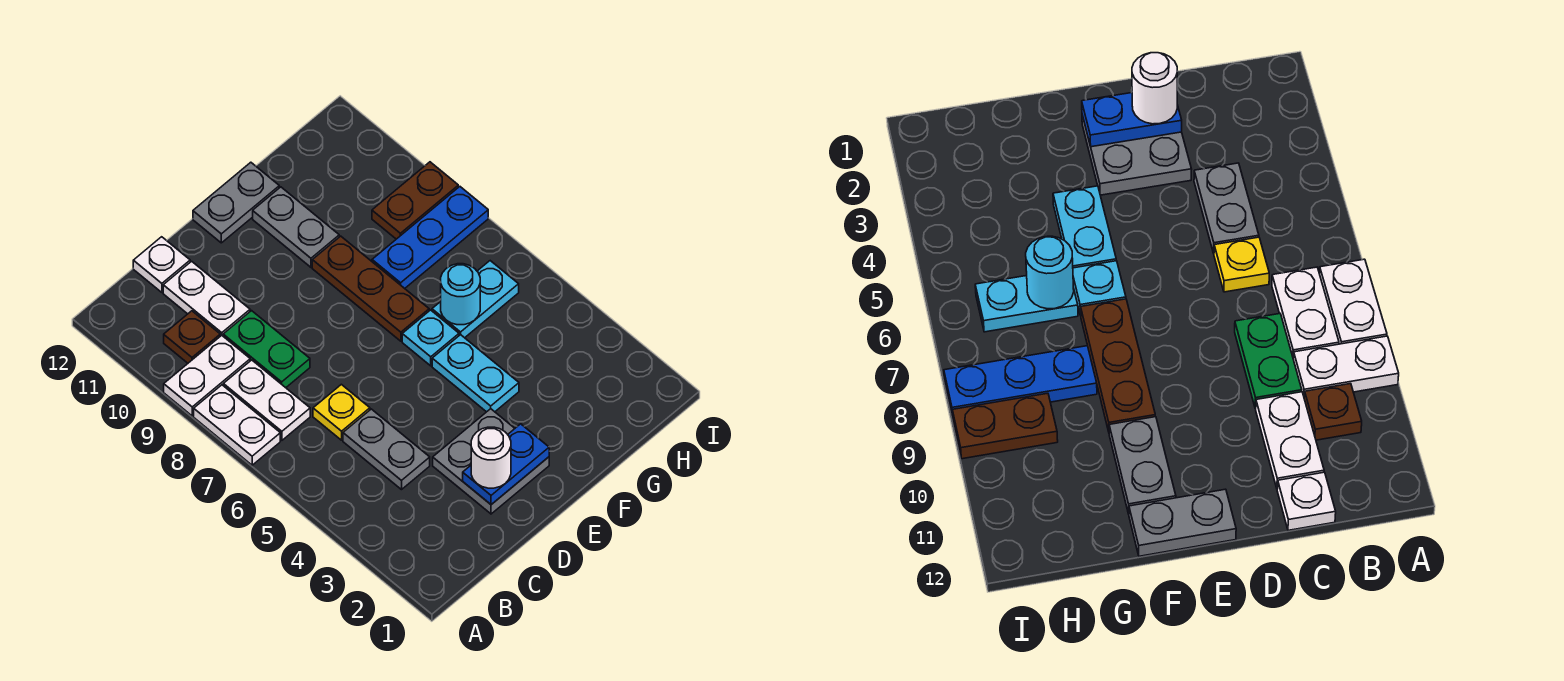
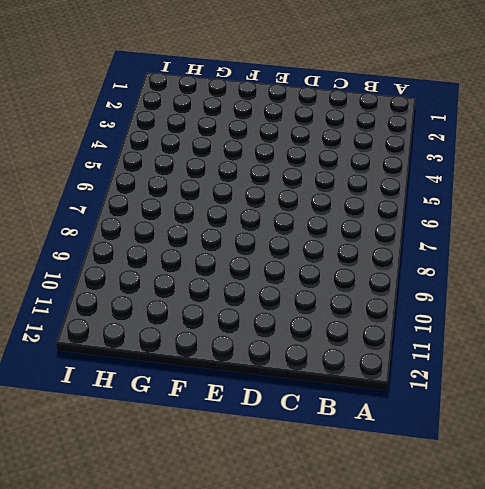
none -> white plate A7:A8 level 1
none -> white plate A9:B9 level 1
none -> white plate B7:B8 level 1

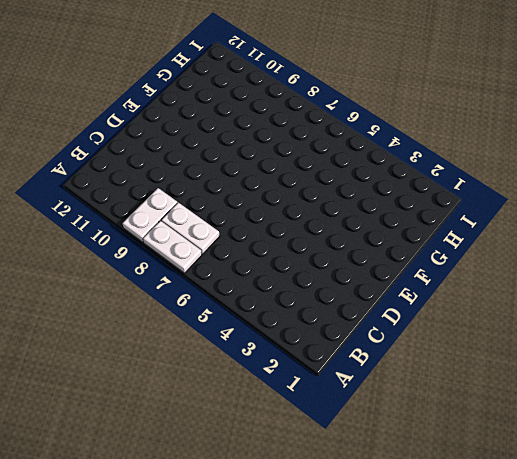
none -> brown plate B10 level 1
none -> grey plate C4:C5 level 1
none -> yellow plate C6 level 1

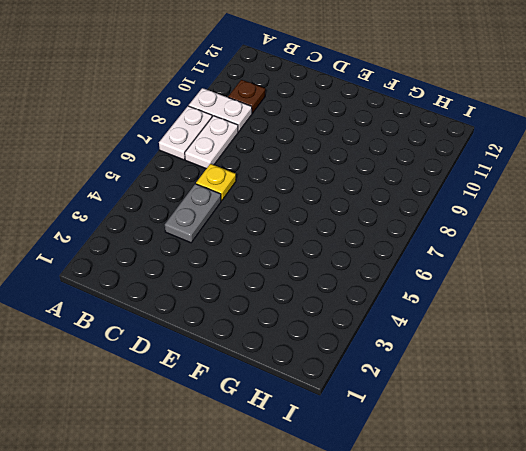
none -> green plate C8:C9 level 1
none -> white plate C10:C11 level 1
none -> white plate C12 level 1

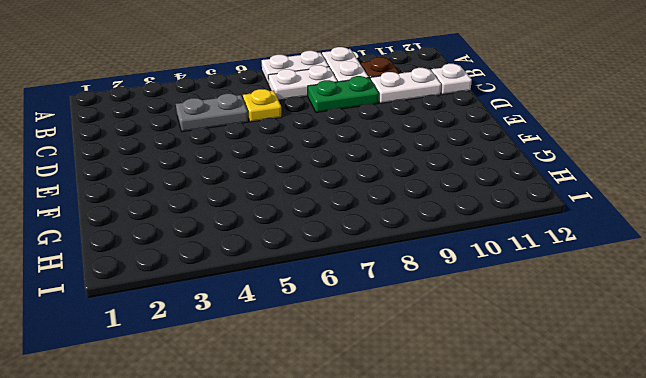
none -> grey plate D2:E3 level 1
none -> grey plate E12:F12 level 1
none -> cyan plate F4:F5 level 1

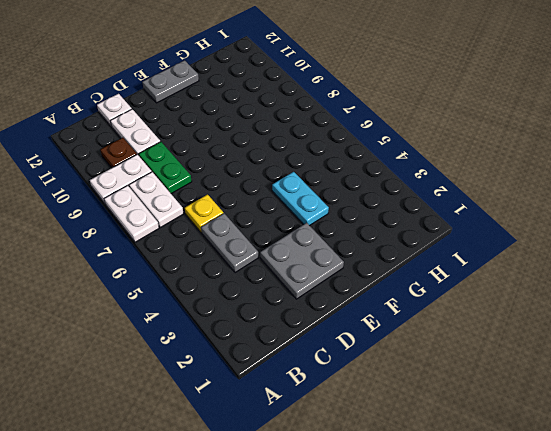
none -> cyan plate F6 level 1
none -> brown plate F7:F9 level 1
none -> grey plate F10:F11 level 1

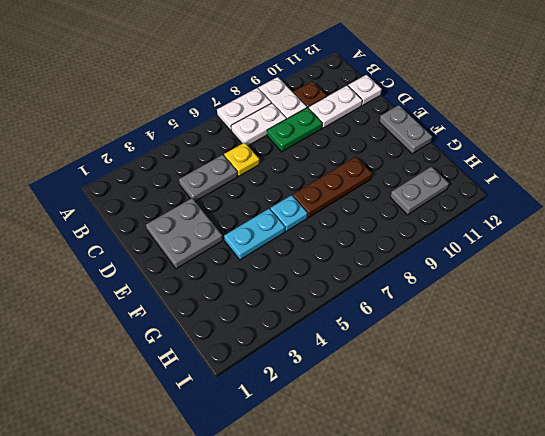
grey plate H10:H11 level 1 -> grey plate F10:F11 level 1
none -> cyan plate G6:H6 level 1
none -> blue plate G8:I8 level 1
none -> brown plate H9:I9 level 1

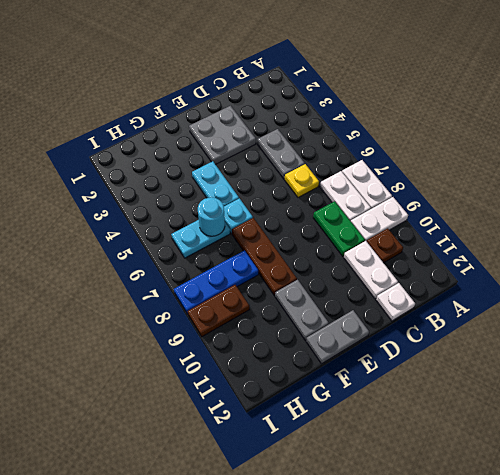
none -> blue plate D2:E2 level 2
none -> white round brick D2 level 3

